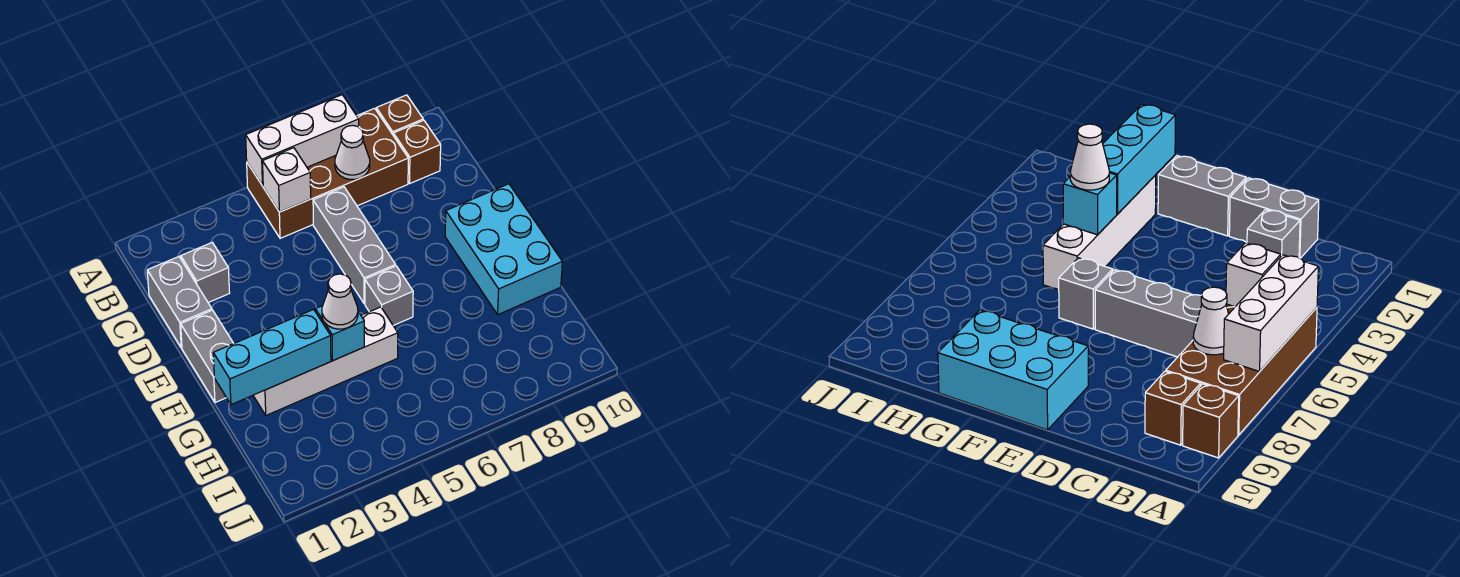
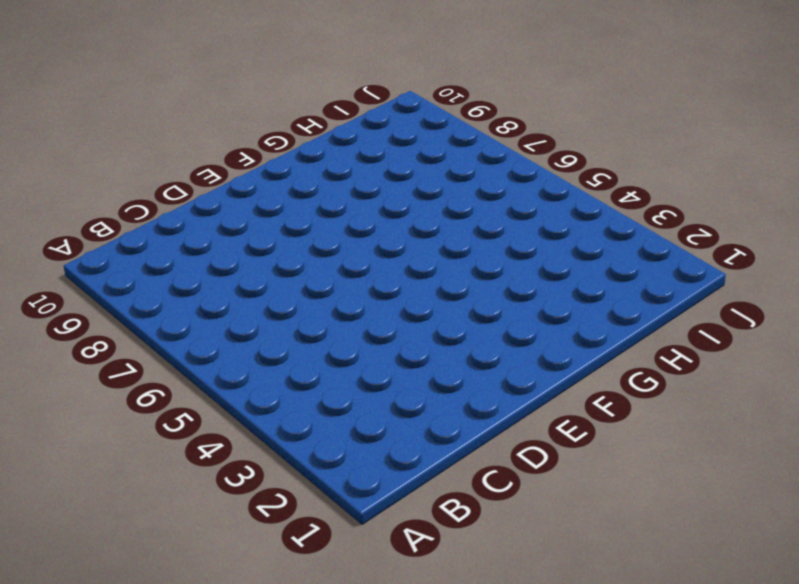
none -> brown brick A5:B8 level 1
none -> brown brick A9 level 1
none -> brown brick B9 level 1

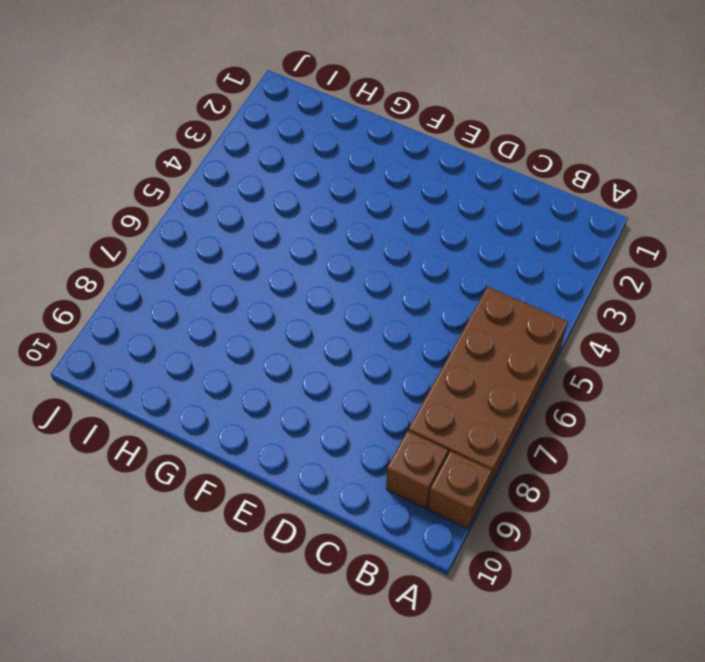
none -> grey brick C1:D1 level 1
none -> grey brick C2 level 1
none -> grey brick C6:E6 level 1

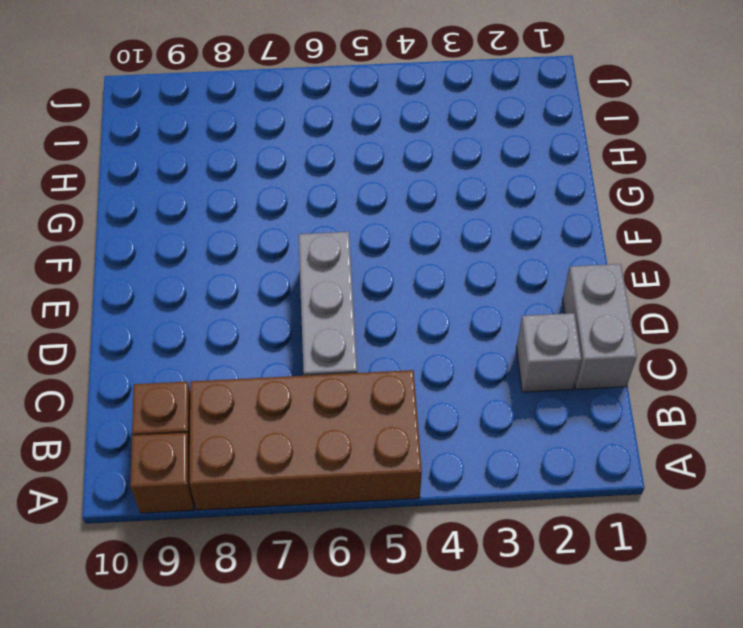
none -> grey brick E1:F1 level 1
none -> cyan brick E9:G10 level 1
none -> grey brick F6 level 1

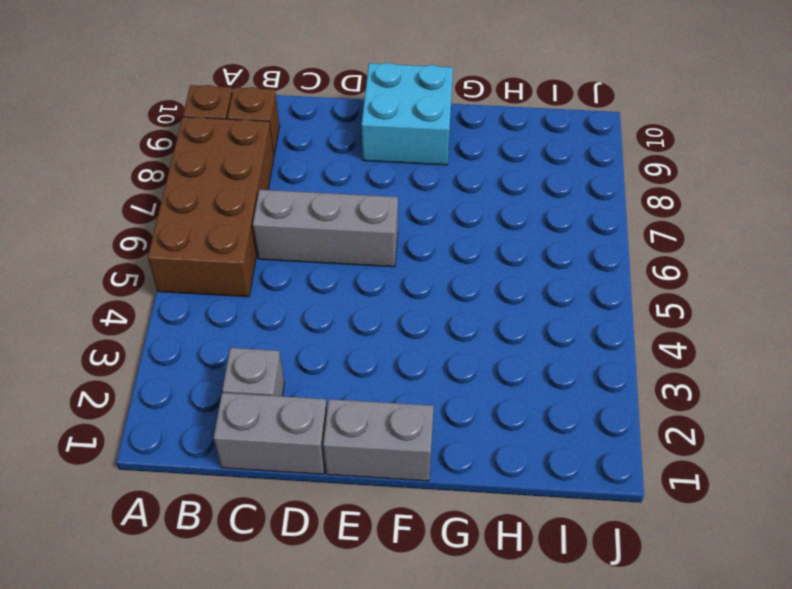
cyan brick E9:F10 level 1 -> cyan brick E9:G10 level 1
none -> grey brick F6 level 1
none -> white brick G2:G5 level 1
none -> white brick A5:A7 level 2

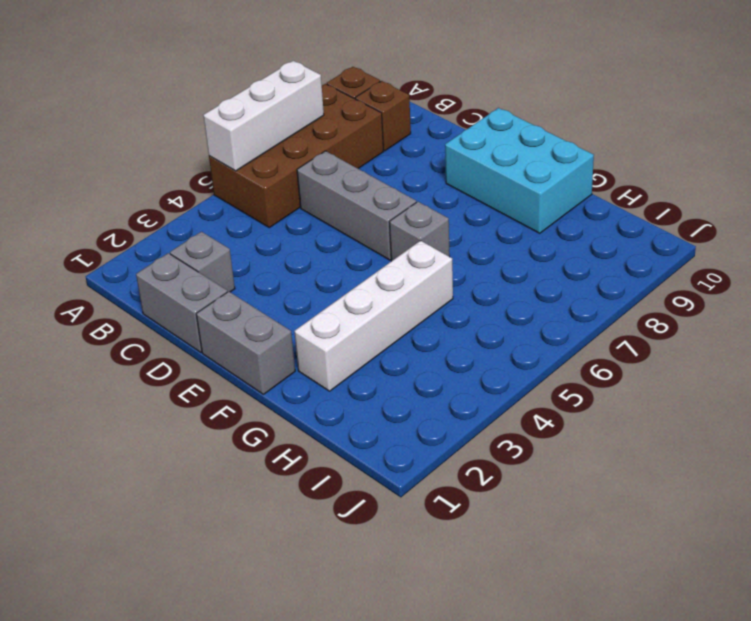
none -> white brick B5 level 2
none -> white cone B7 level 2
none -> cyan brick G1:G3 level 2

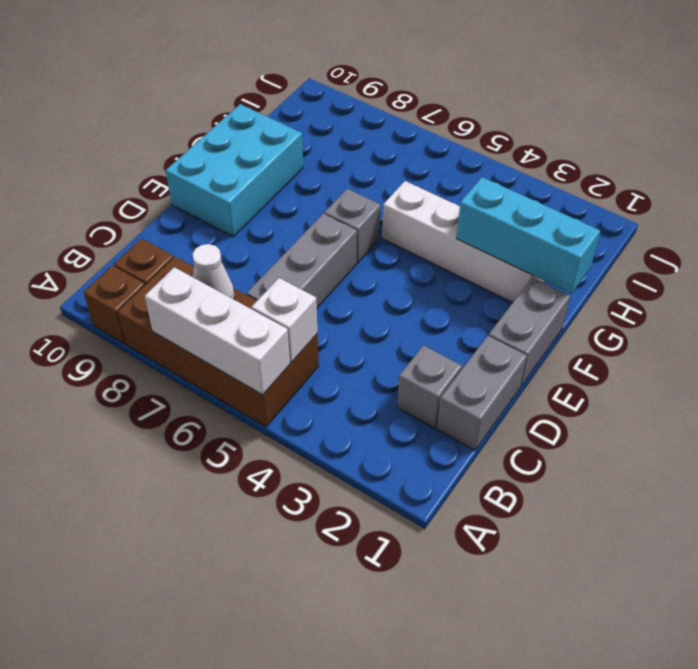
none -> cyan brick G4 level 2
none -> white cone G4 level 3

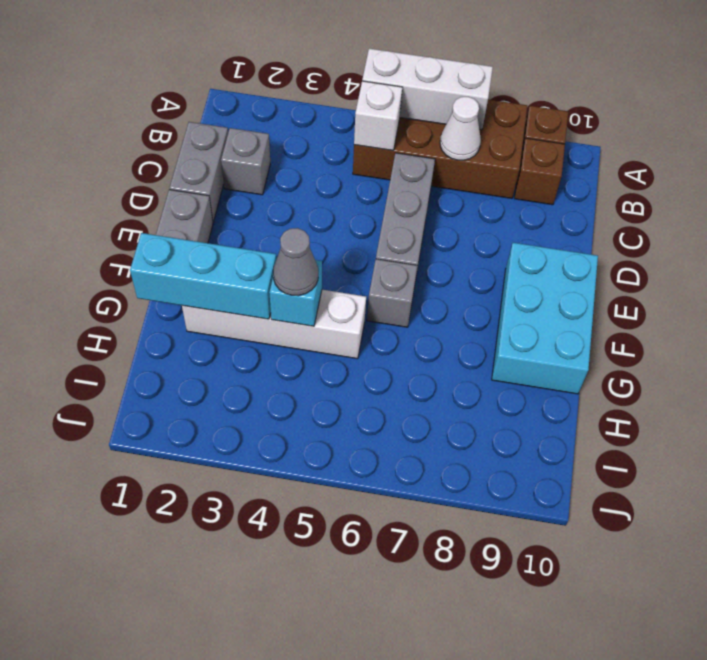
grey cone G4 level 3 -> white cone G4 level 3

